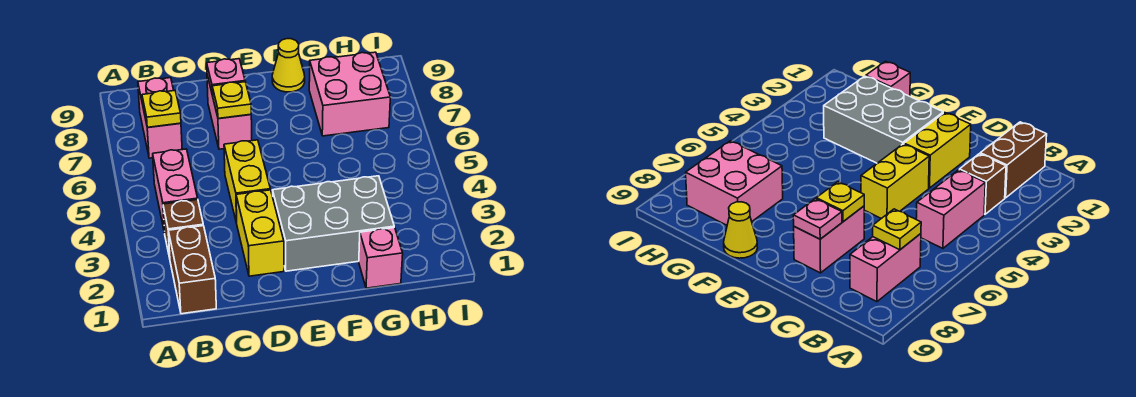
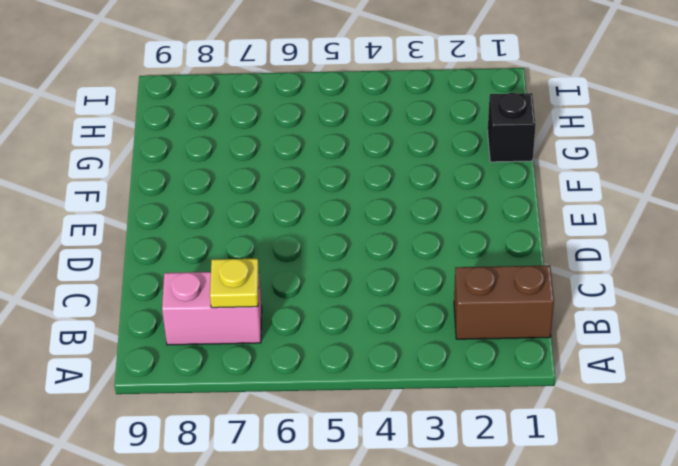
black brick G1 level 1 -> pink brick G1 level 1
none -> brown brick B3 level 1
none -> pink brick B4:B5 level 1
none -> yellow brick D2:D3 level 1

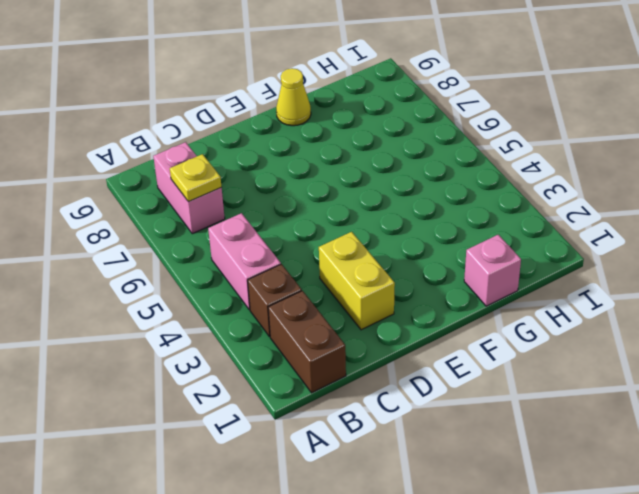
none -> yellow brick D4:D5 level 1
none -> pink brick D7:D8 level 1
none -> grey brick E2:G3 level 1

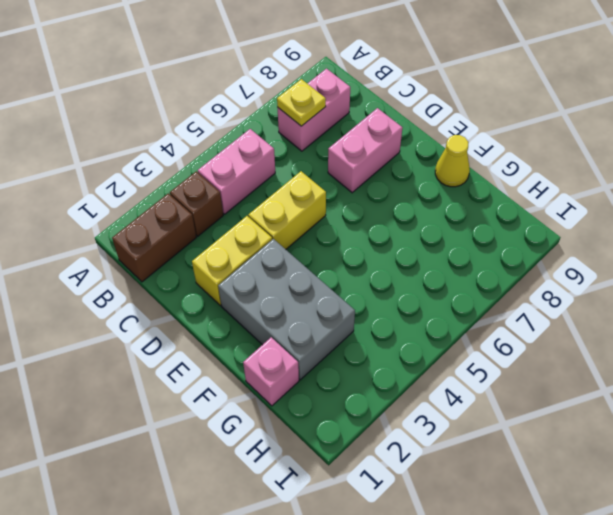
none -> pink brick G7:H8 level 1
none -> yellow plate D7 level 2
none -> pink plate D8 level 2

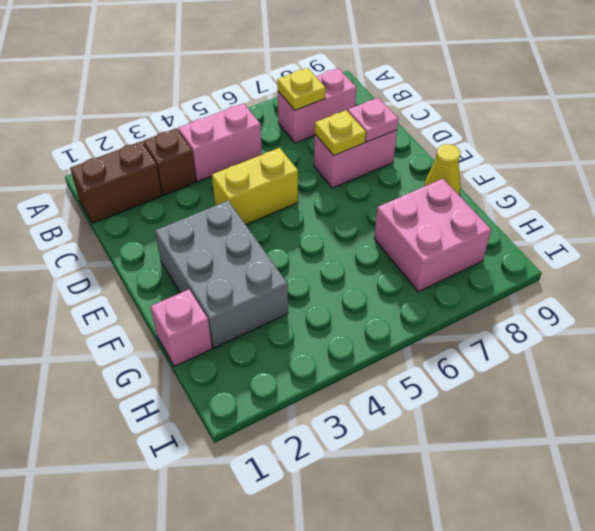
none -> yellow brick D2:D3 level 1

